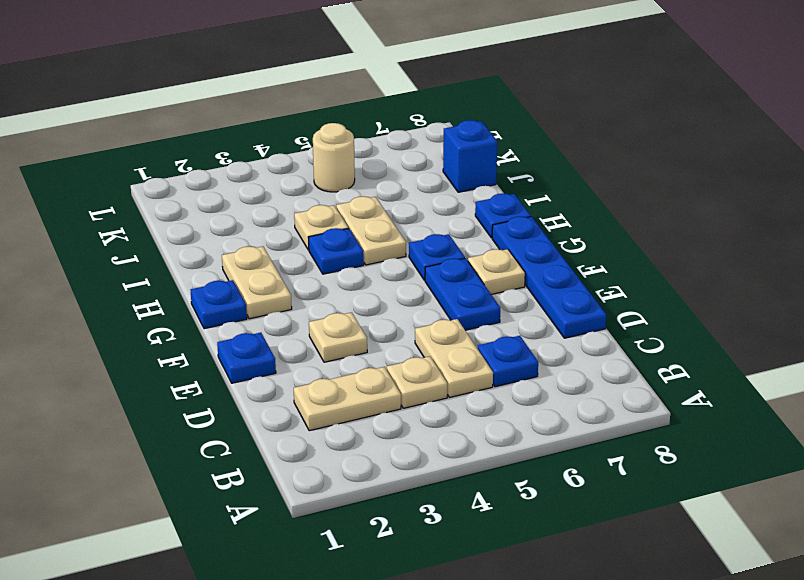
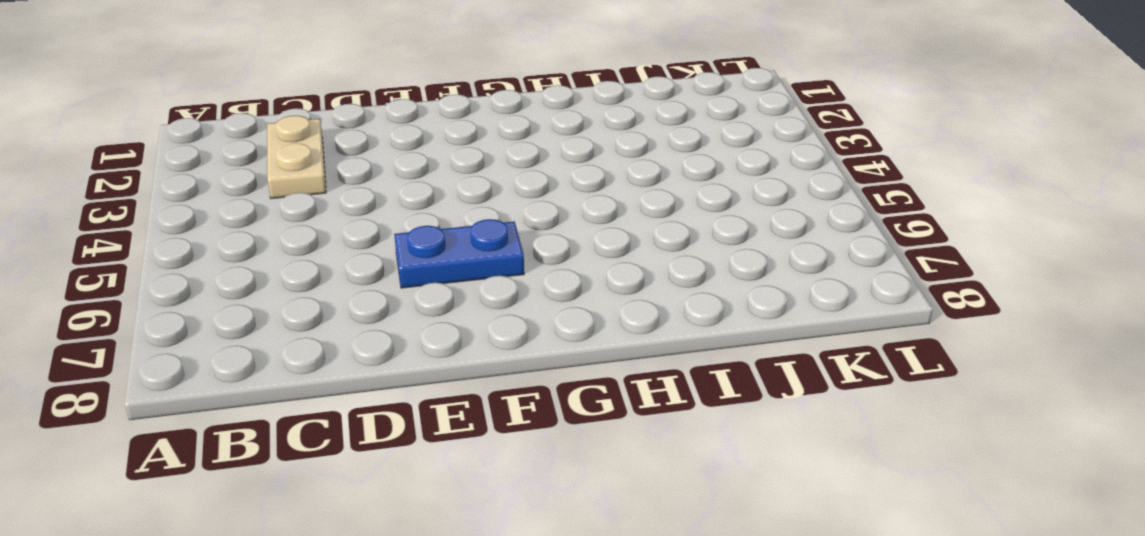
none -> tan plate C4 level 1
none -> tan plate C5:D5 level 1
none -> blue plate C6 level 1

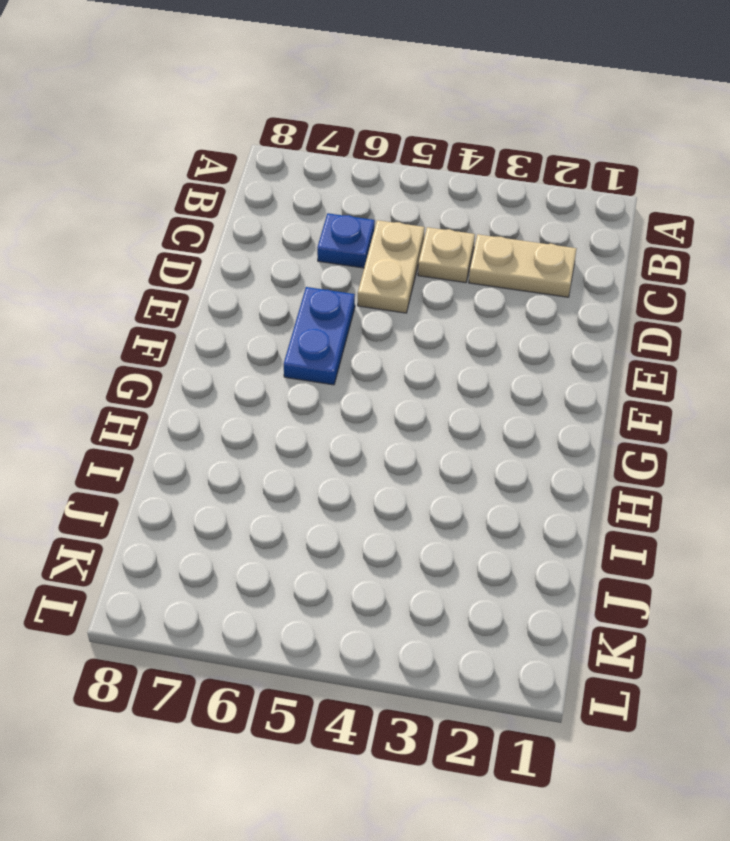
none -> blue plate D8:G8 level 1
none -> blue plate E1 level 1
none -> tan plate E3 level 1

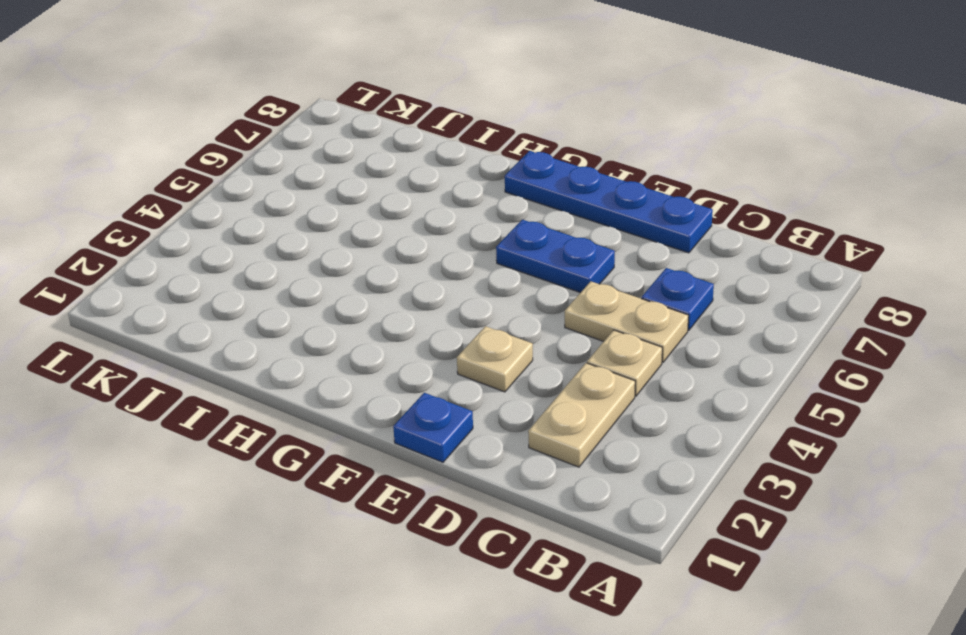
none -> tan plate F7 level 1
none -> blue plate G1 level 1
none -> tan plate G2:H2 level 1

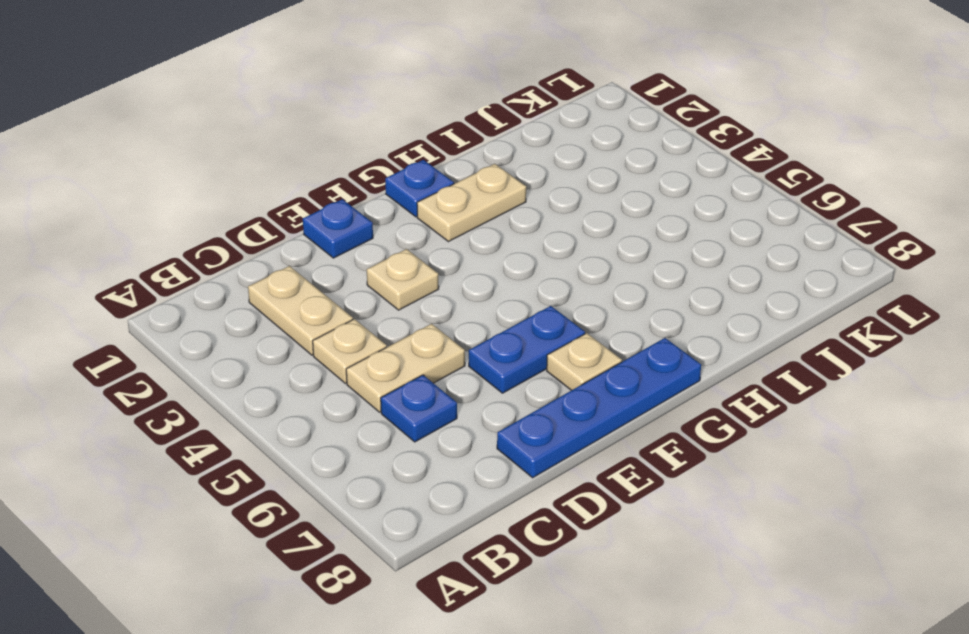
none -> blue plate G6 level 1
none -> blue plate H4 level 1
none -> tan plate H5:I5 level 1

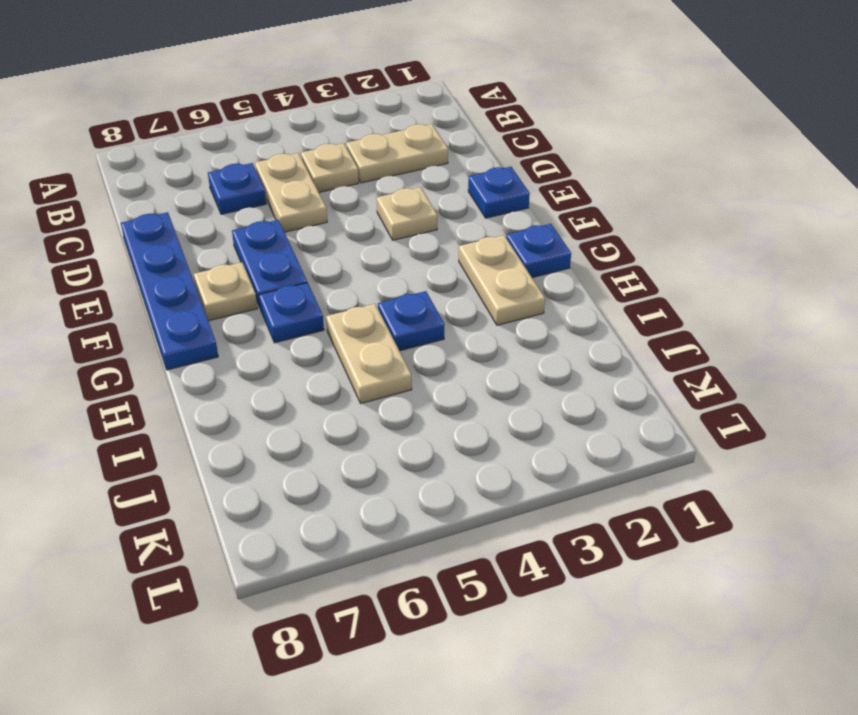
none -> blue plate H8 level 1
none -> tan plate I4 level 1
none -> blue brick J8 level 1

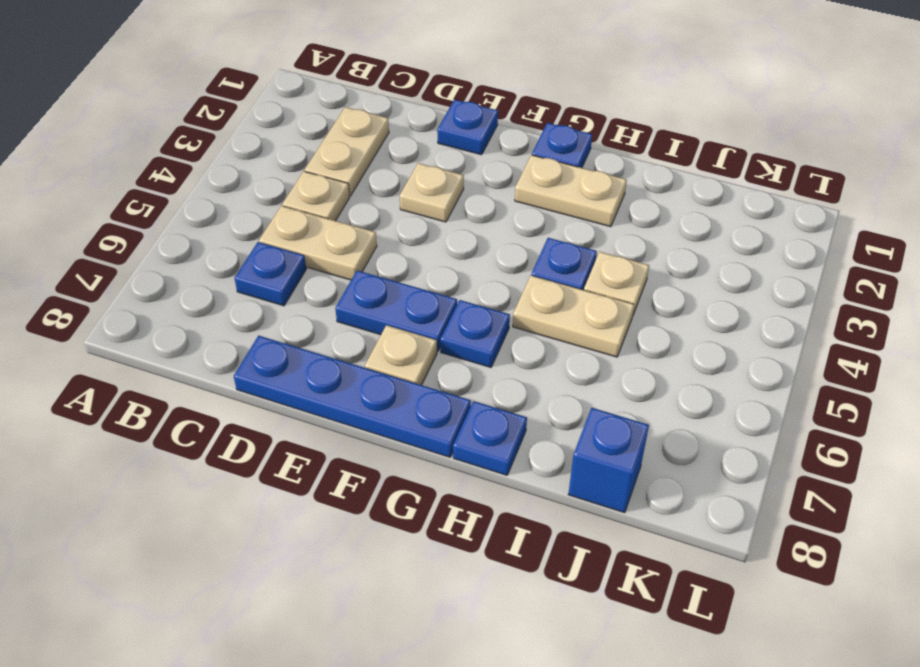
none -> tan round brick K5 level 1

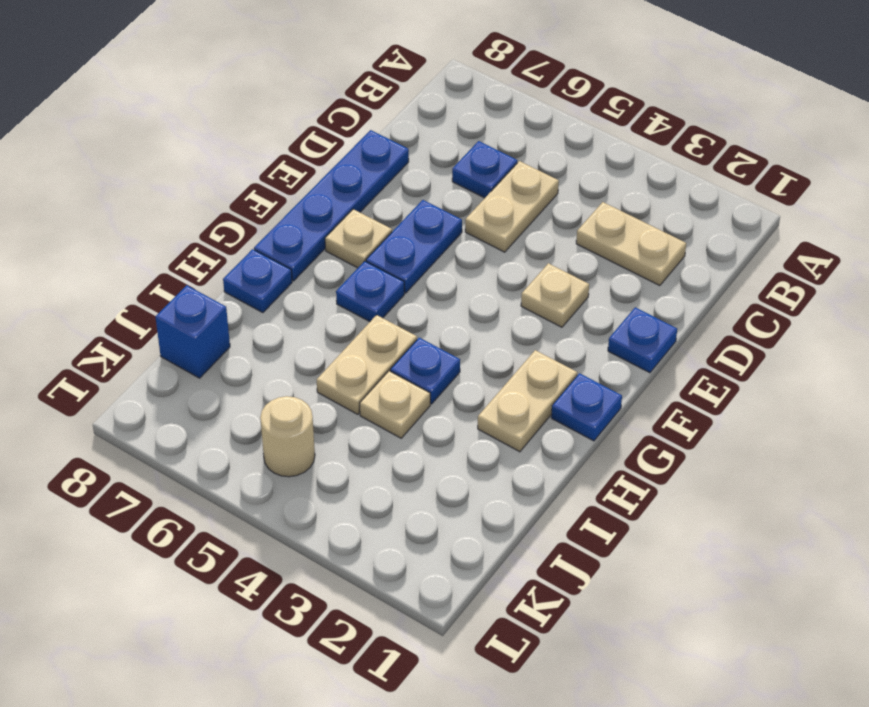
none -> tan plate C4 level 1

